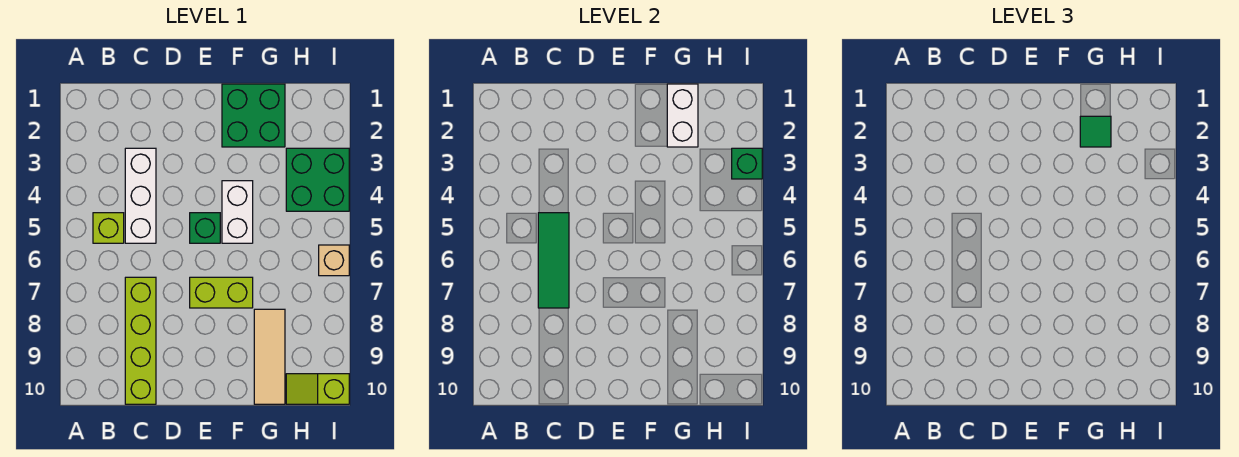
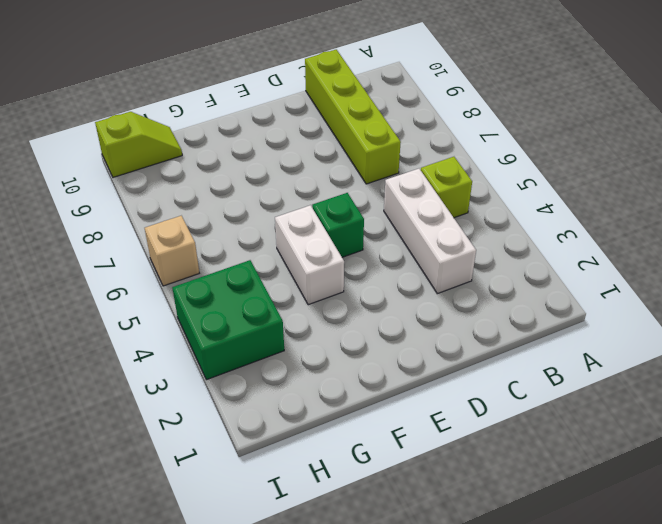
none -> lime brick E7:F7 level 1
none -> green brick F1:G2 level 1
none -> tan tile G8:G10 level 1

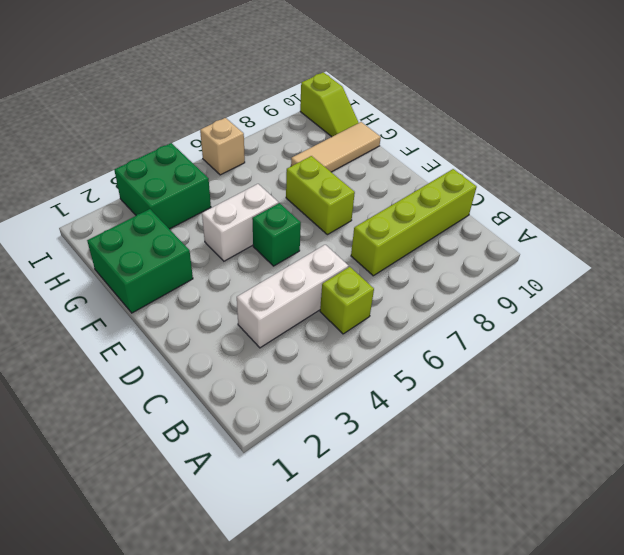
none -> green tile C5:C7 level 2
none -> white brick G1:G2 level 2
none -> green brick I3 level 2

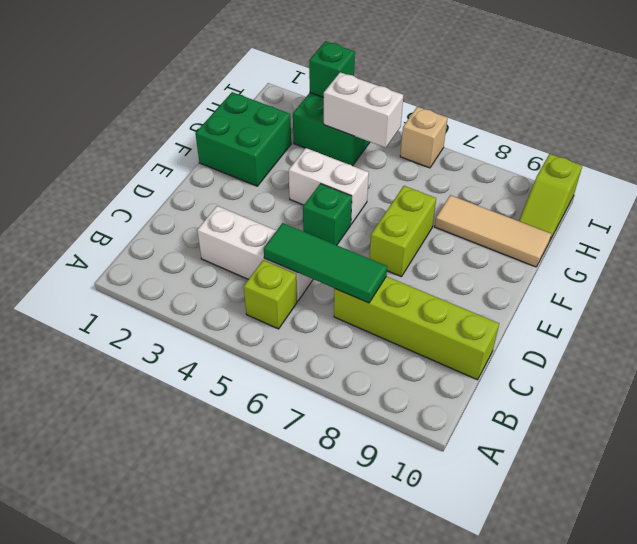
white brick H4:H5 level 2 -> white brick G1:G2 level 2
none -> green tile G2 level 3

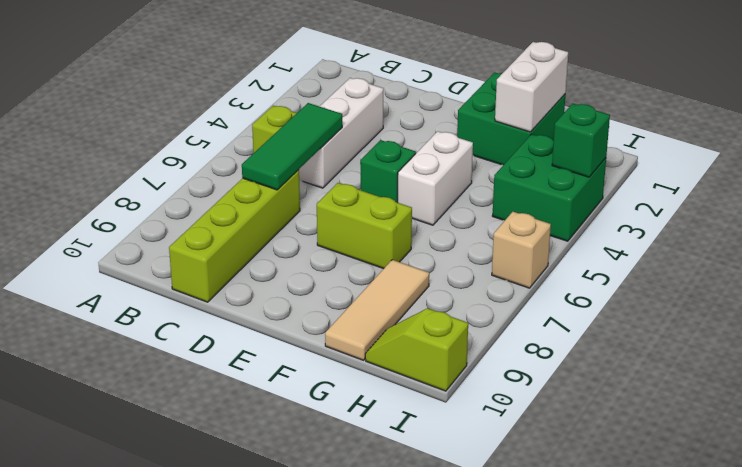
none -> green tile G2 level 3

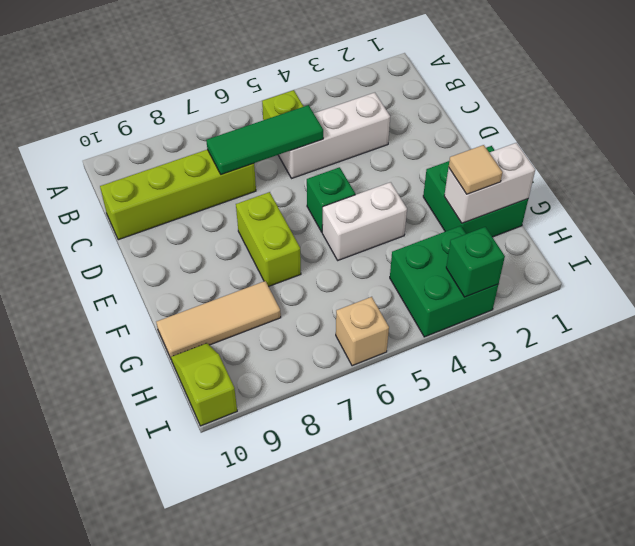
tan tile G2 level 3 -> green tile G2 level 3

